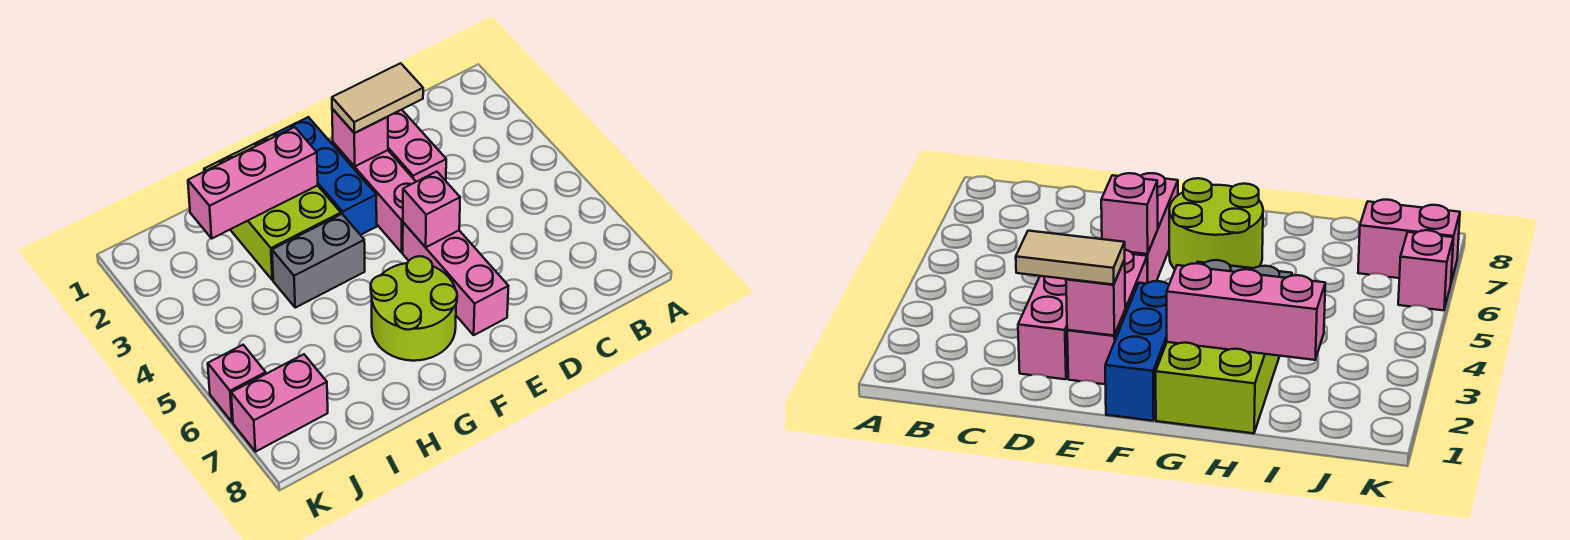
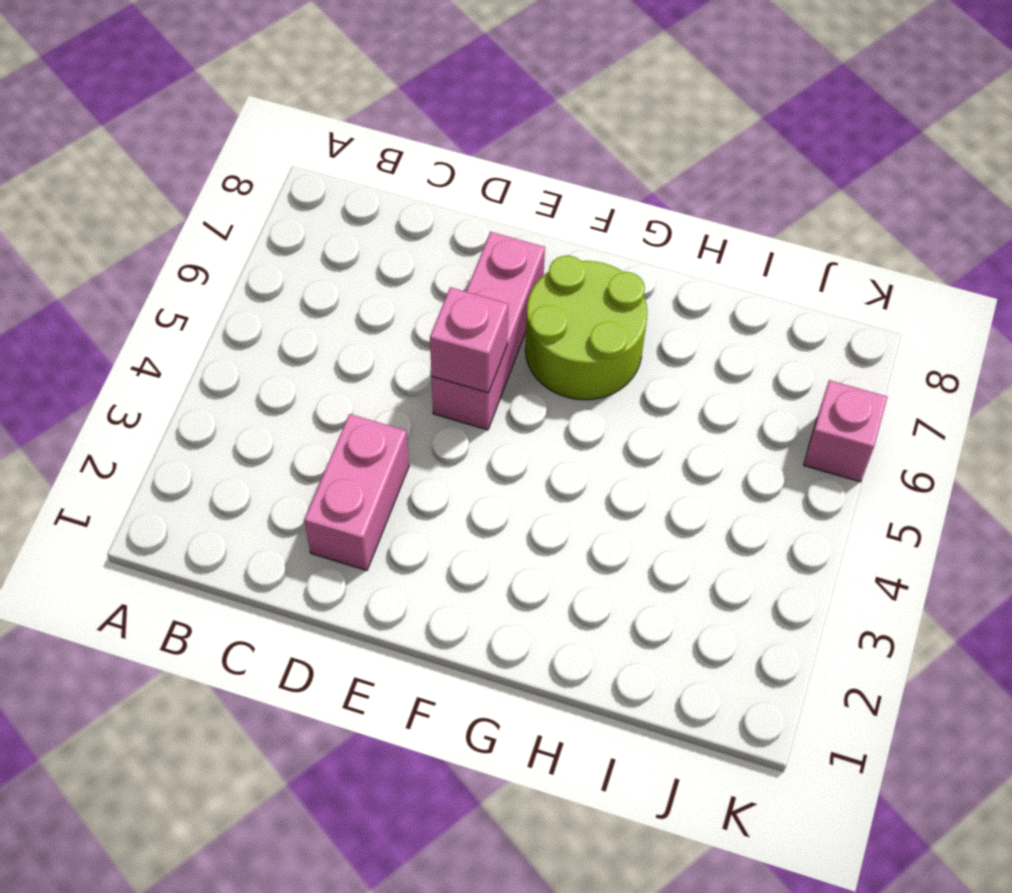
none -> pink brick E2:E4 level 1
none -> blue brick F1:F3 level 1
none -> lime brick G1:H3 level 1

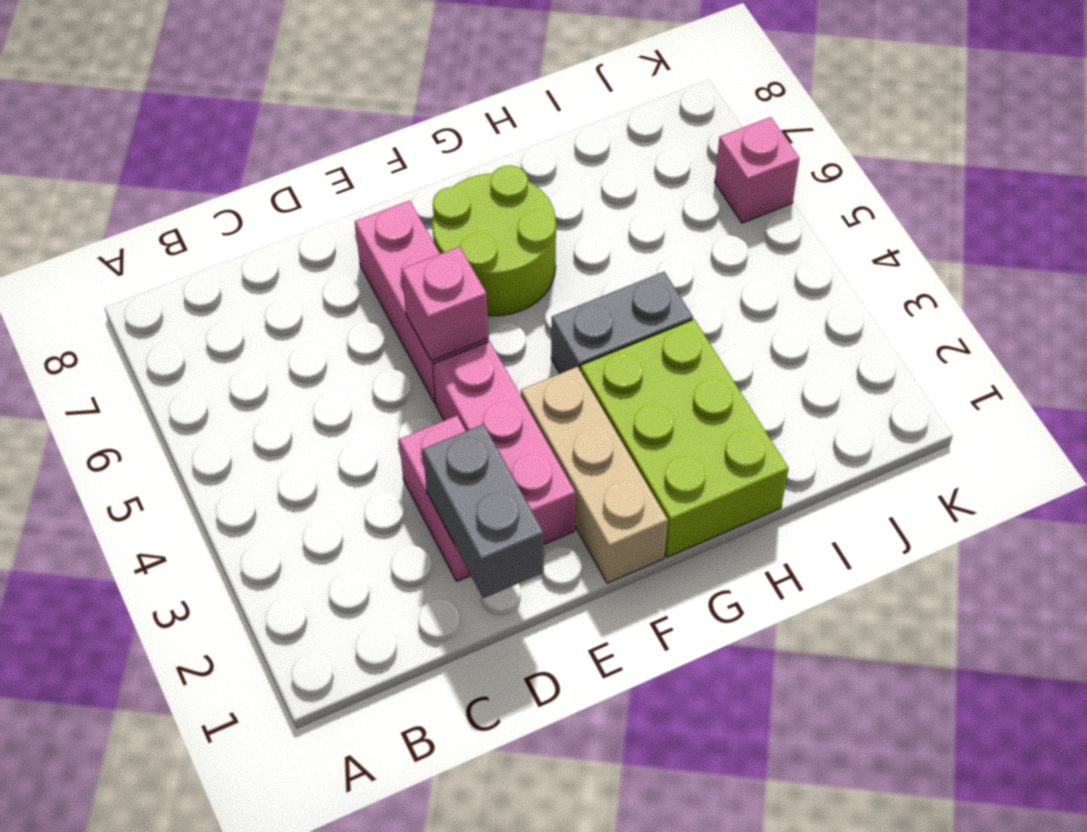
grey brick D1:D2 level 2 -> none
tan brick F1:F3 level 1 -> blue brick F1:F3 level 1
none -> pink brick J7:K7 level 1
none -> pink brick E2 level 2
none -> pink brick G2:I2 level 2

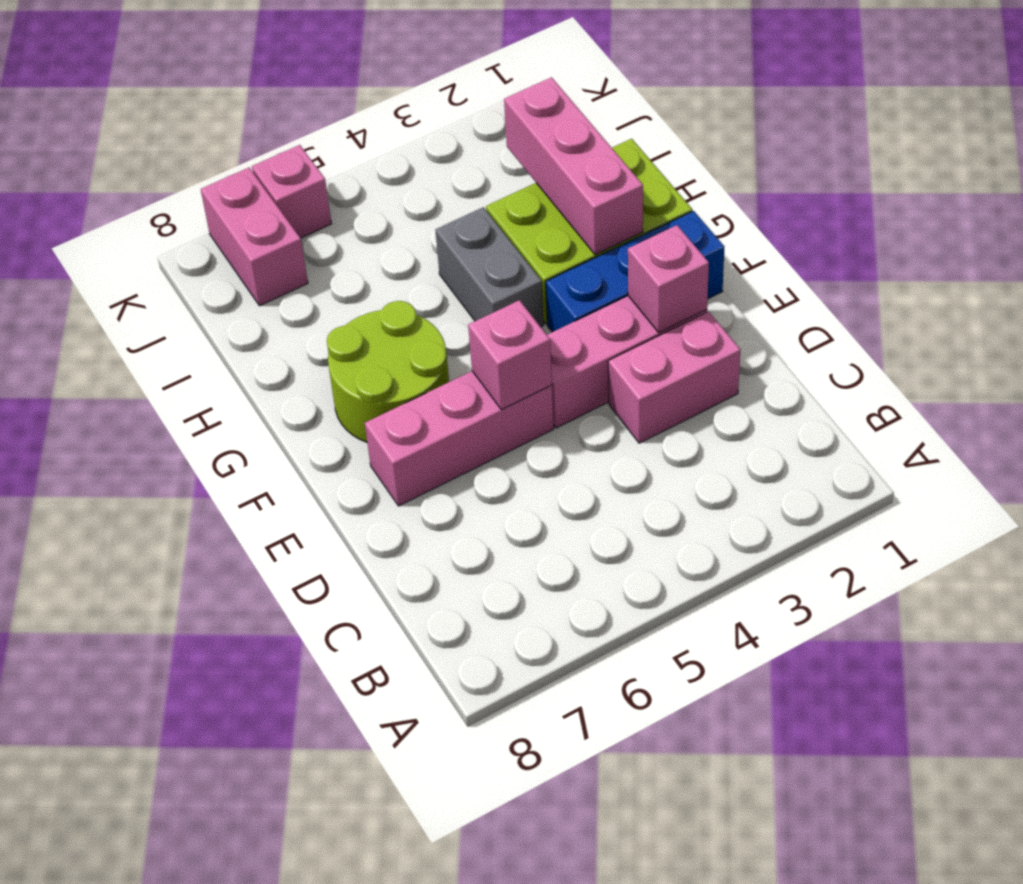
none -> tan tile D2:E2 level 3

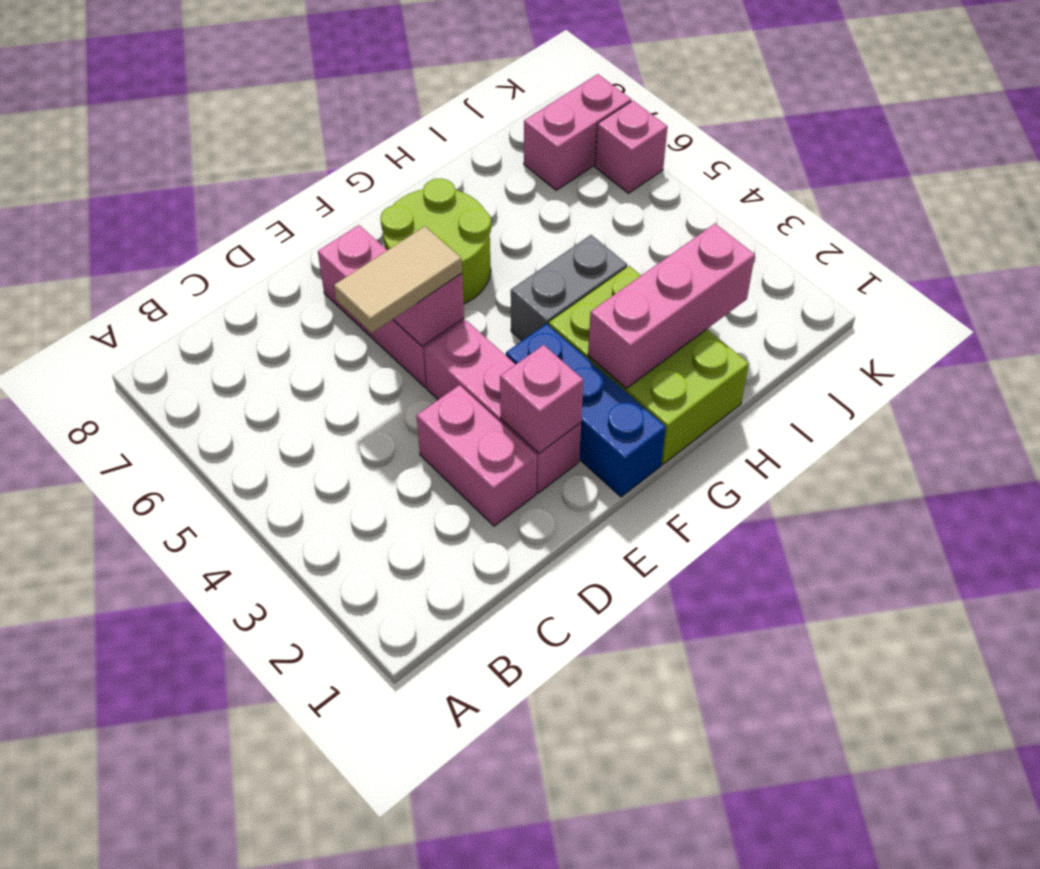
tan tile D5:E5 level 3 -> tan tile D2:E2 level 3

